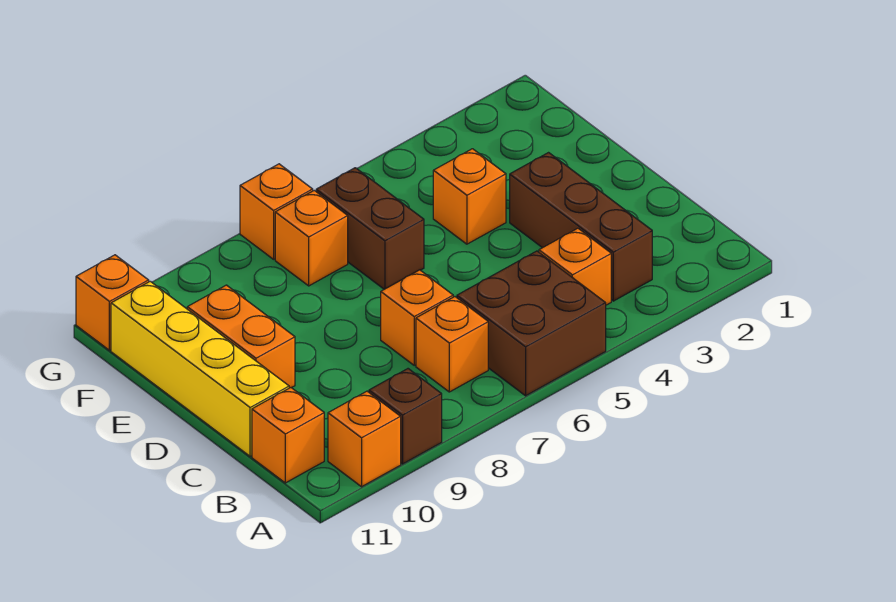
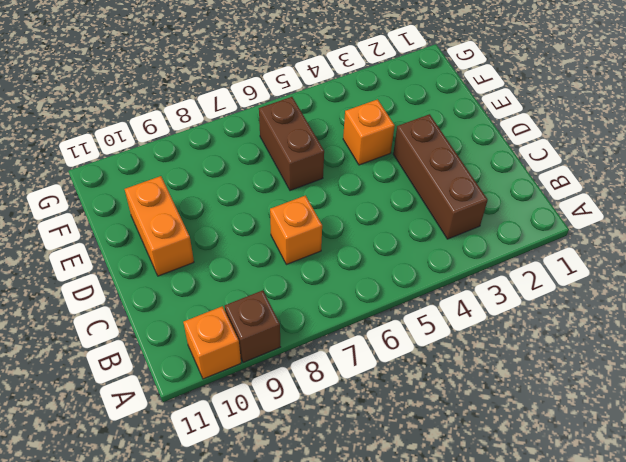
none -> brown brick A5:B6 level 1
none -> orange brick B4 level 1
none -> orange brick B7 level 1

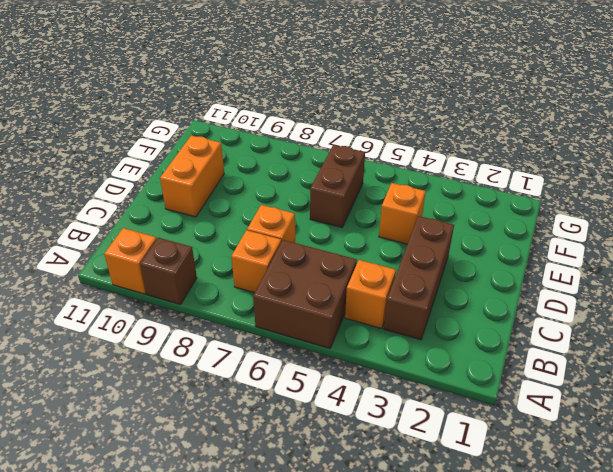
none -> orange brick B11 level 1
none -> yellow brick C11:F11 level 1
none -> orange brick F7 level 1

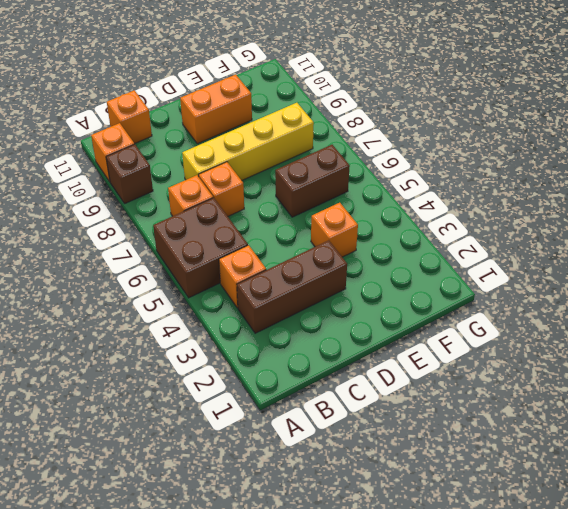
yellow brick C8:F8 level 1 -> yellow brick C11:F11 level 1
none -> orange brick F7 level 1
none -> orange brick G7 level 1
none -> orange brick G11 level 1

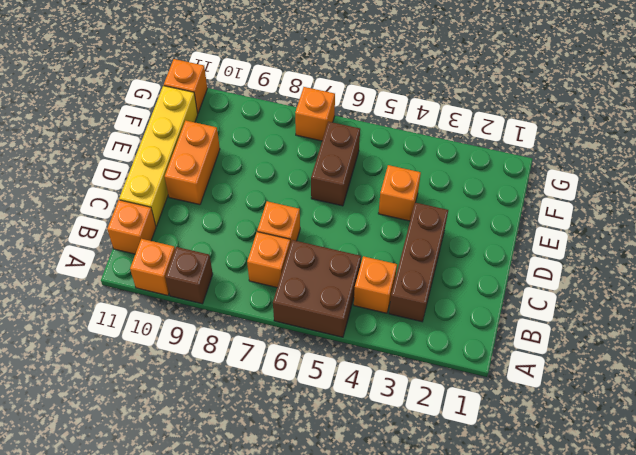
none -> orange brick F7 level 1

